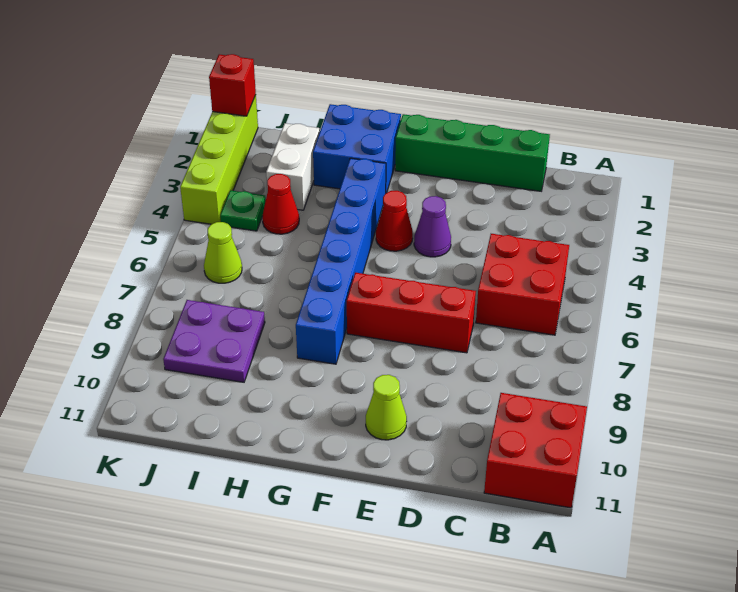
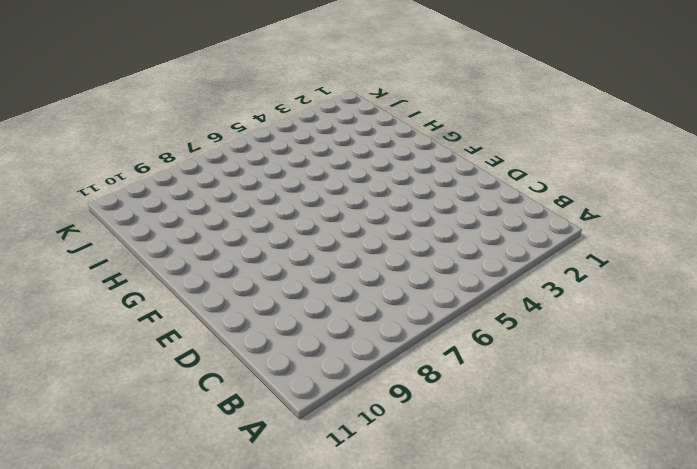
none -> red brick A10:B11 level 1
none -> red brick B5:C6 level 1
none -> green brick C1:F1 level 1

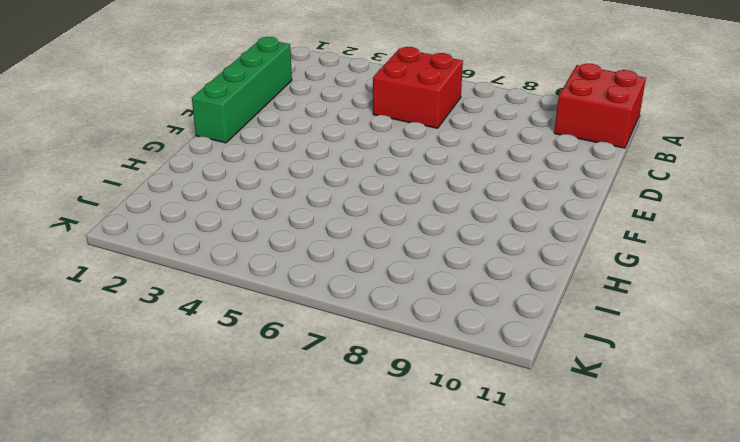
none -> red brick D7:F7 level 1
none -> purple cone E4 level 1
none -> lime cone E10 level 1

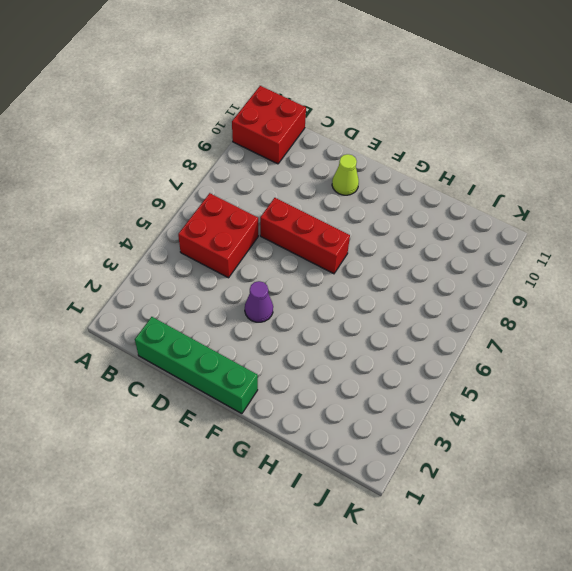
none -> red cone F4 level 1
none -> blue brick G1:H2 level 1
none -> blue brick G3:G8 level 1

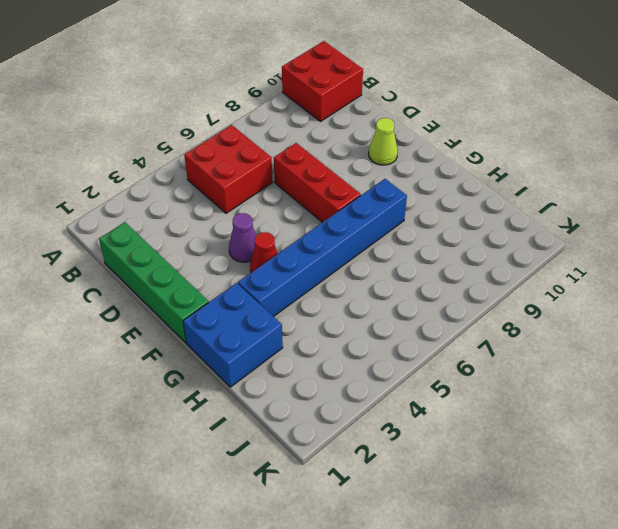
none -> white brick I2:I3 level 1
none -> red cone I4 level 1
none -> purple plate I8:J9 level 1

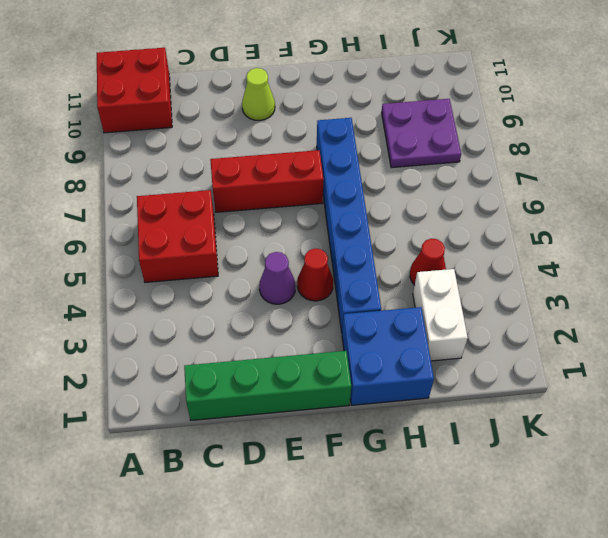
none -> green plate J4 level 1
none -> lime cone J6 level 1
none -> lime brick K1:K4 level 1

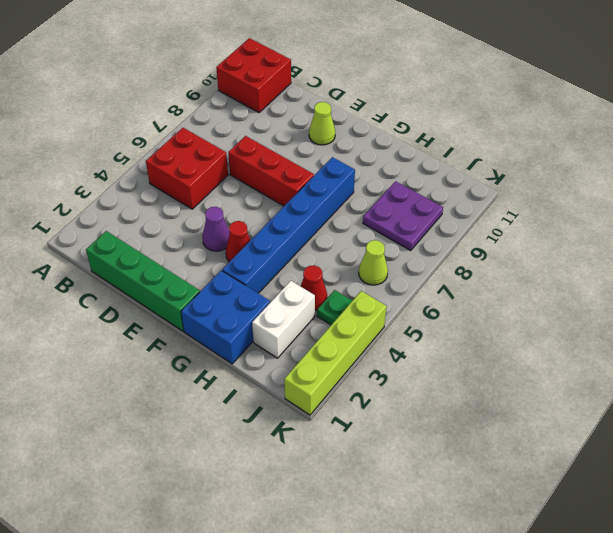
none -> red brick K1 level 2

